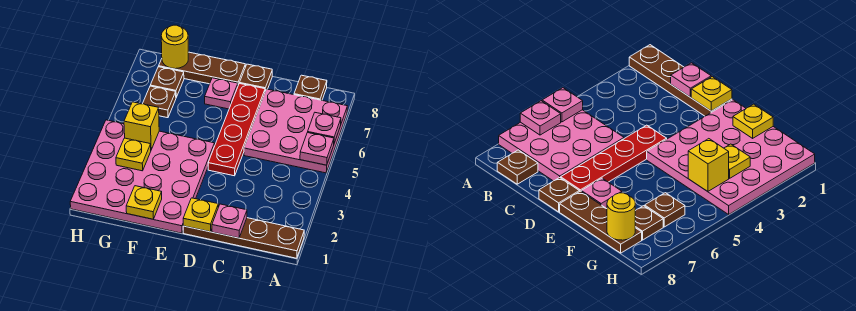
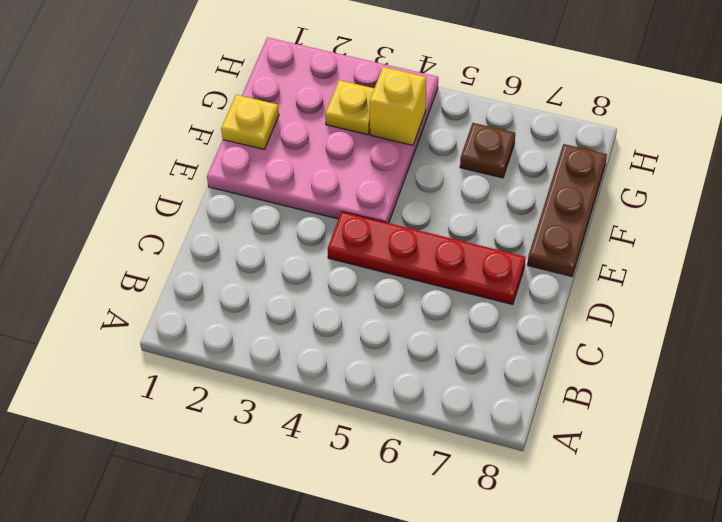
none -> brown plate A1:D1 level 1
none -> pink plate A5:C7 level 1
none -> brown plate B8 level 1

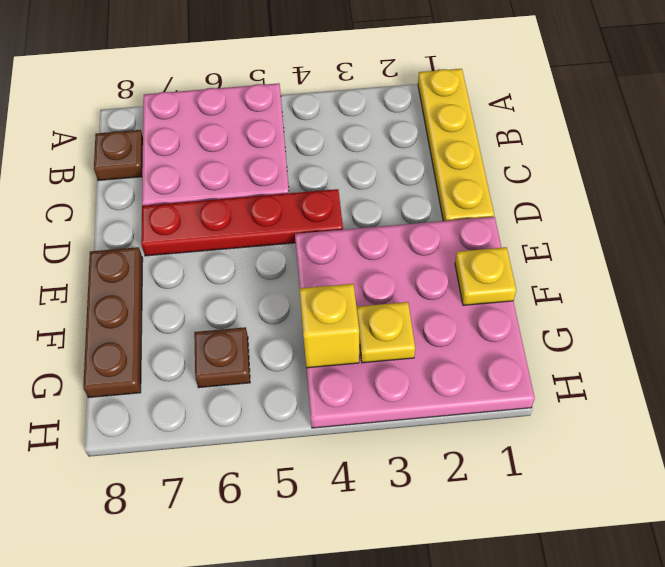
yellow plate A1:D1 level 1 -> brown plate A1:D1 level 1
none -> brown plate D8 level 1
none -> pink plate E7 level 1
none -> brown plate G7 level 1

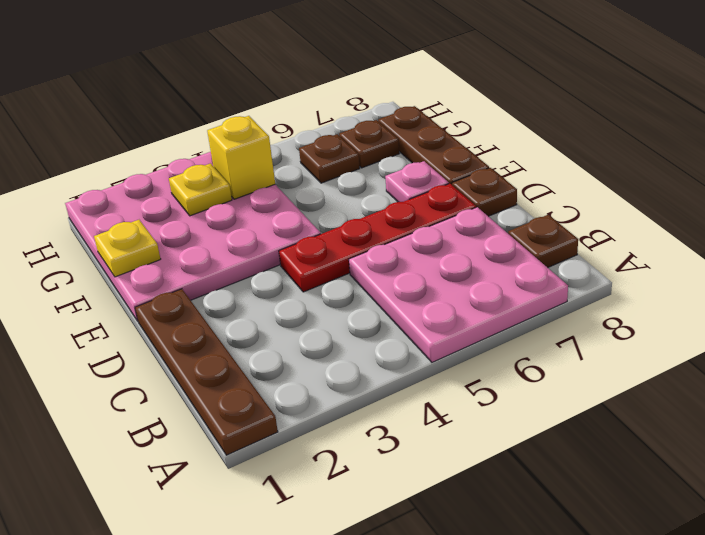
none -> pink plate A5 level 2
none -> pink plate A6 level 2
none -> pink plate C1 level 2

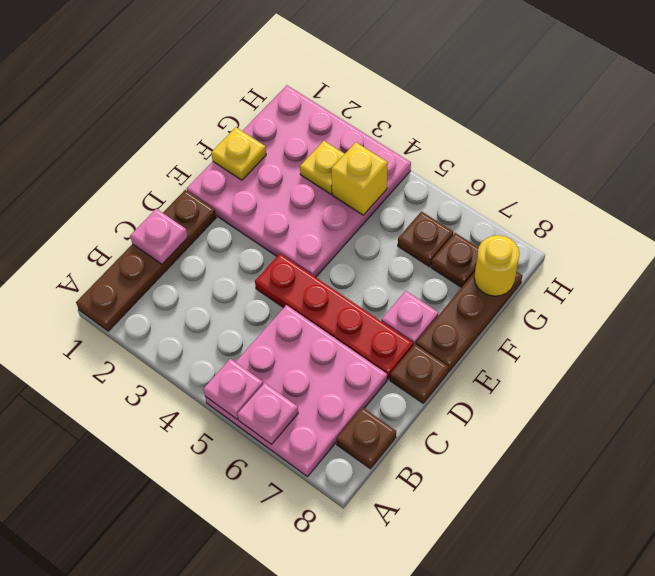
none -> yellow plate D1 level 2

